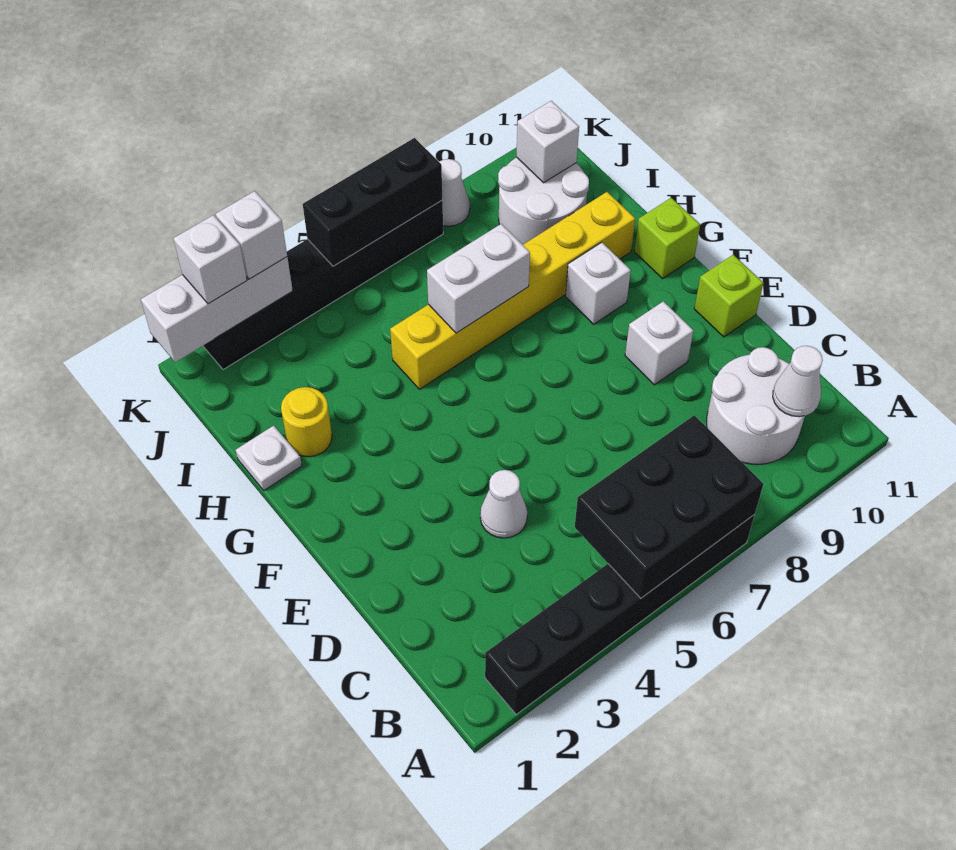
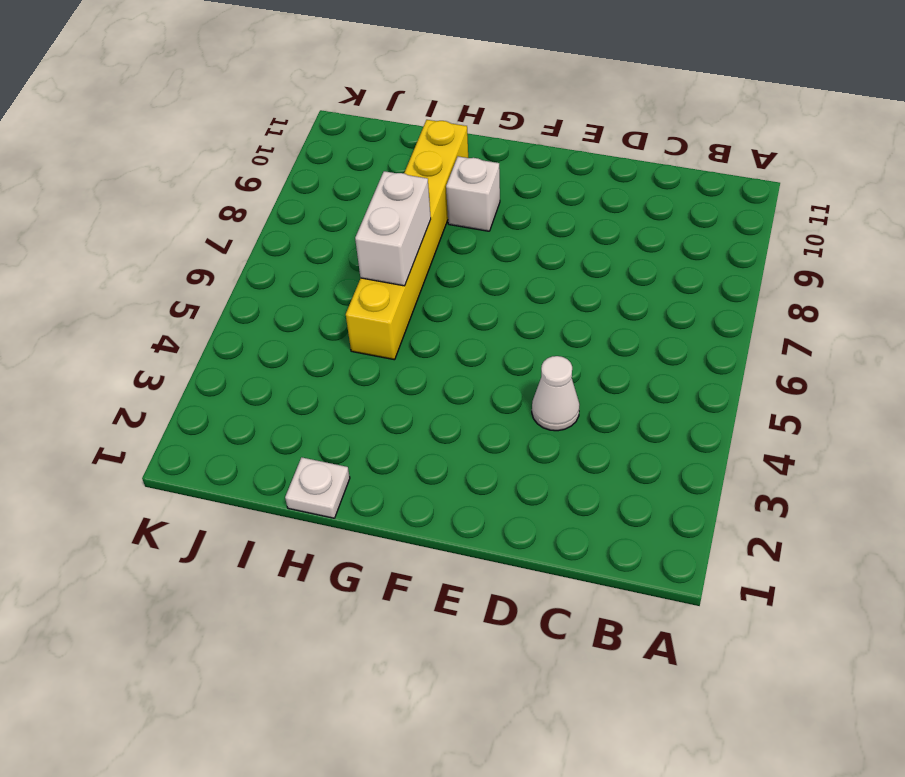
none -> black brick A2:A7 level 1
none -> white round brick B9:C10 level 1
none -> white brick E9 level 1

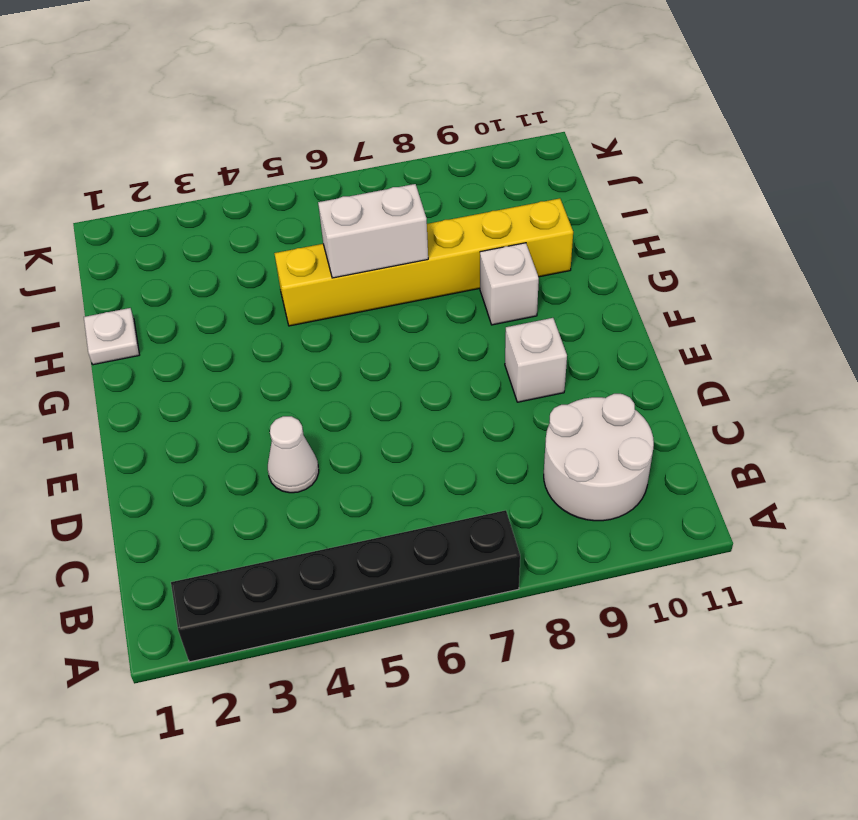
none -> lime brick E11 level 1
none -> lime brick G11 level 1
none -> yellow round brick H2 level 1

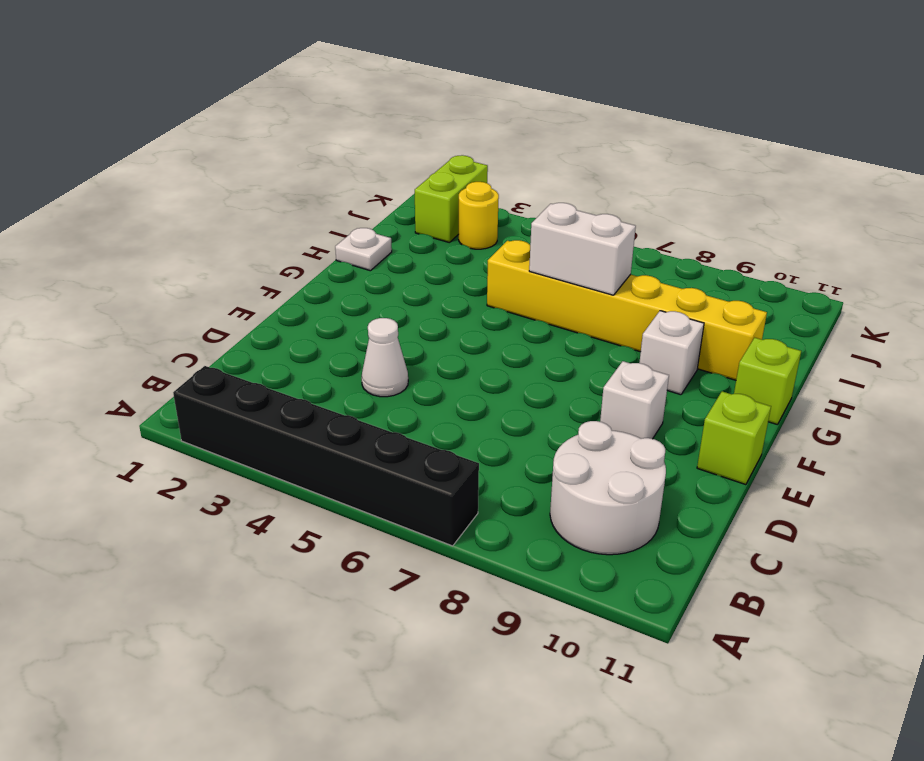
lime brick J2:K2 level 1 -> black brick K2:K7 level 1
yellow round brick J3 level 1 -> yellow round brick H2 level 1
none -> white round brick I9:J10 level 1
none -> white cone K8 level 1
none -> black brick A5:B7 level 2

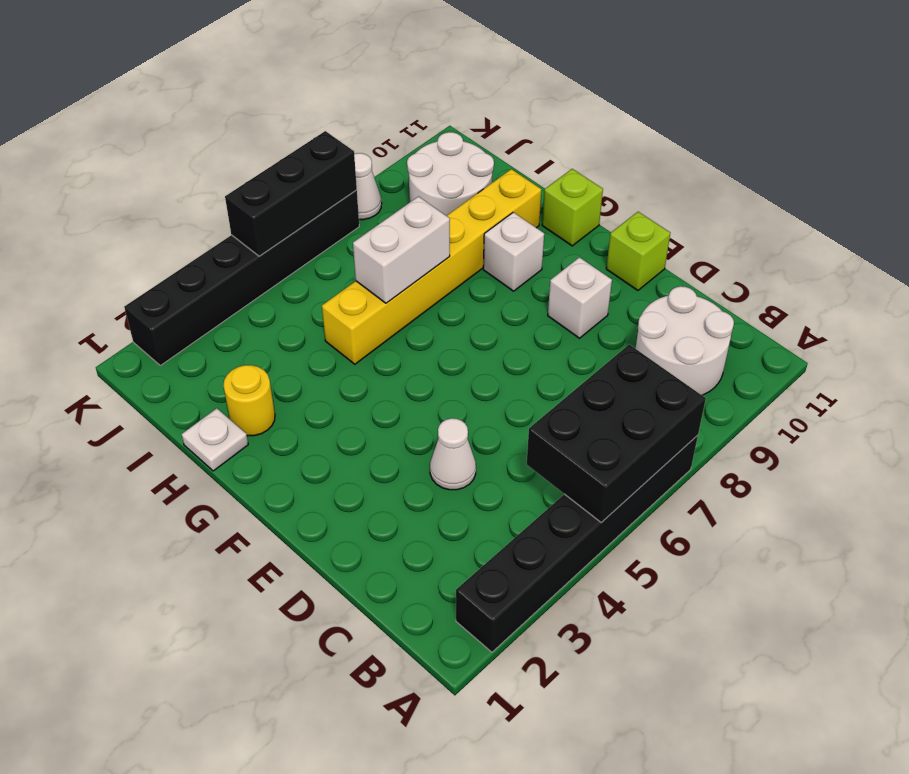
none -> white cone B10 level 2
none -> white brick J10 level 2
none -> white brick K1:K3 level 2

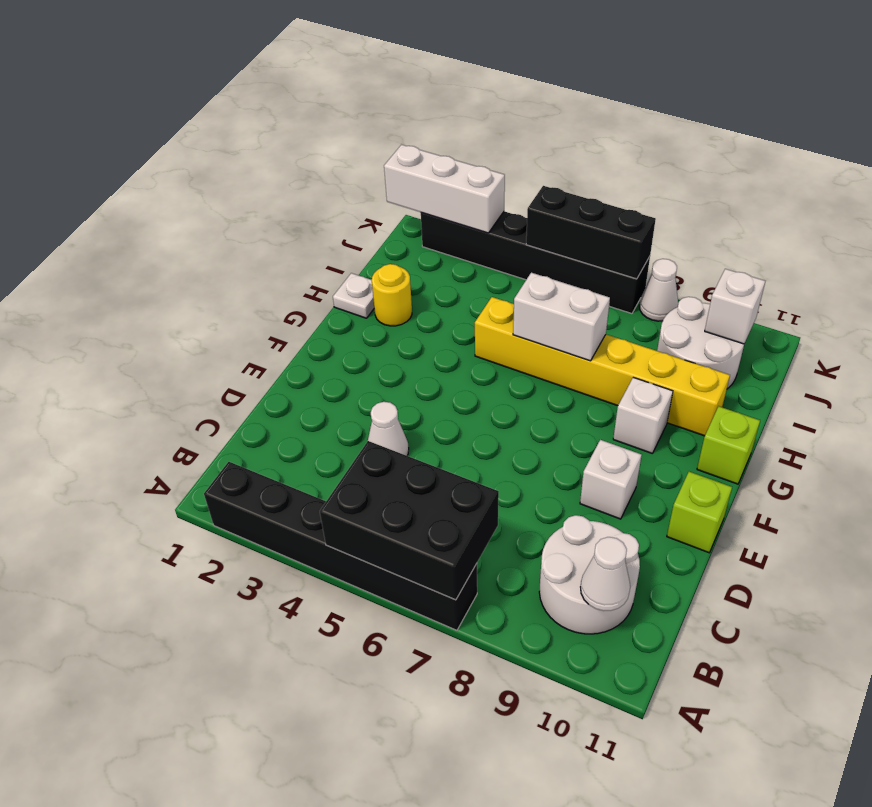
none -> white brick K2 level 3
none -> white brick K3 level 3

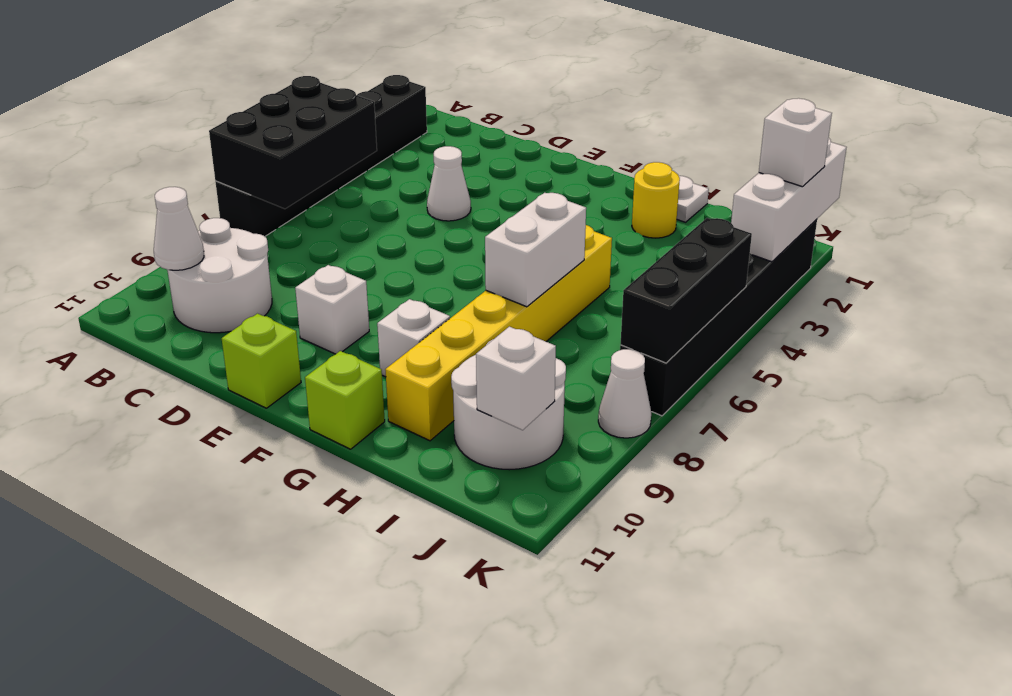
none -> white brick K3 level 3

